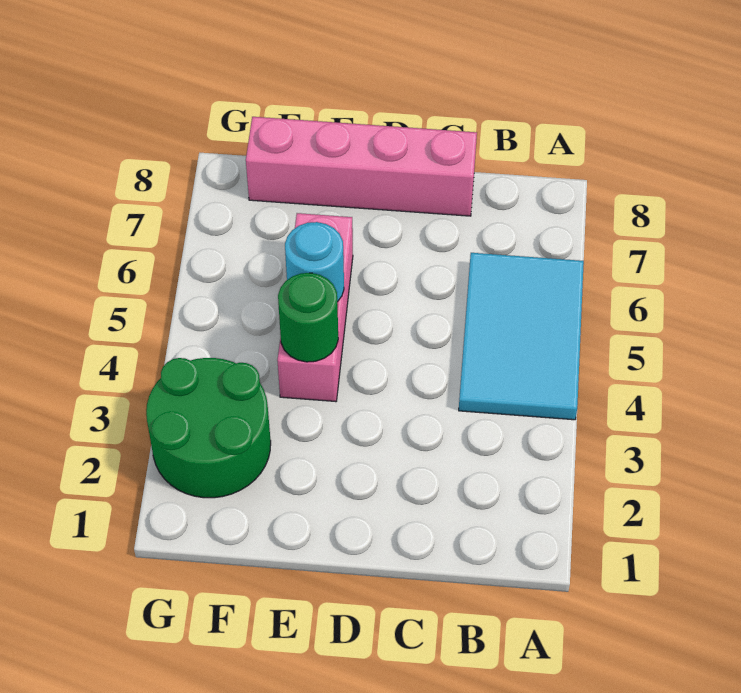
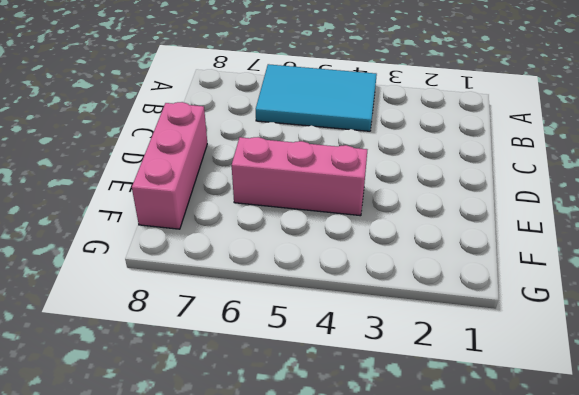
pink brick D8:F8 level 1 -> pink brick C8:F8 level 1
none -> green round brick F2:G3 level 1
none -> green round brick E4 level 2

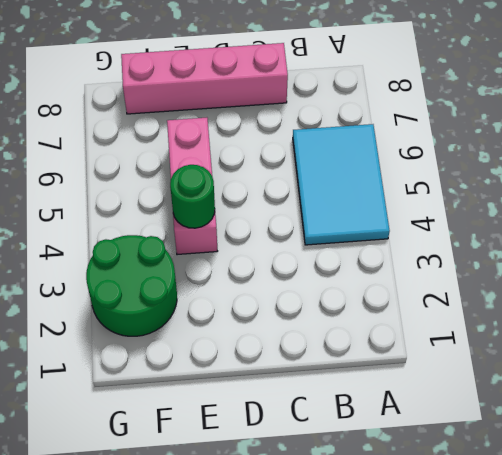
none -> cyan round brick E5 level 2

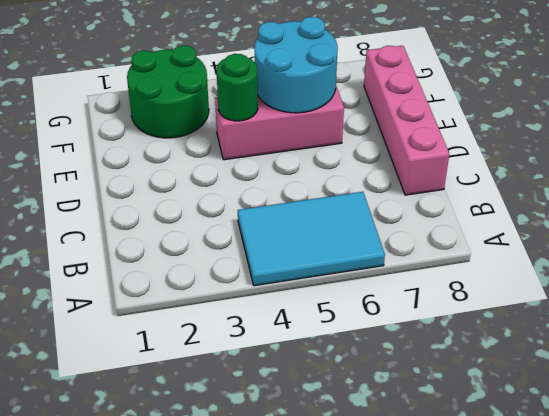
cyan round brick E5:F6 level 2 -> cyan round brick E5 level 2

